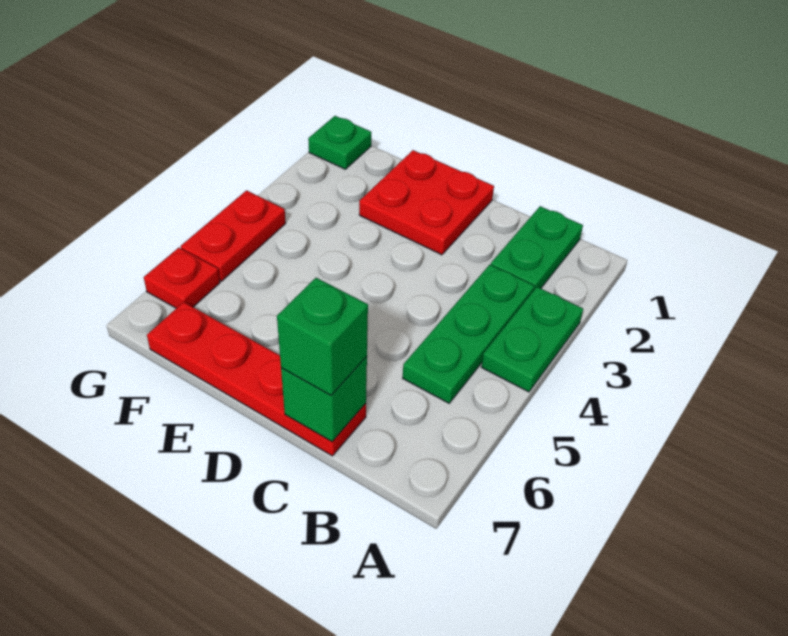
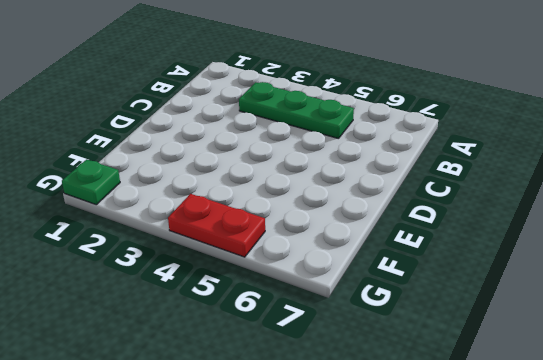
none -> green plate A3:A4 level 1
none -> green plate B1:B2 level 1

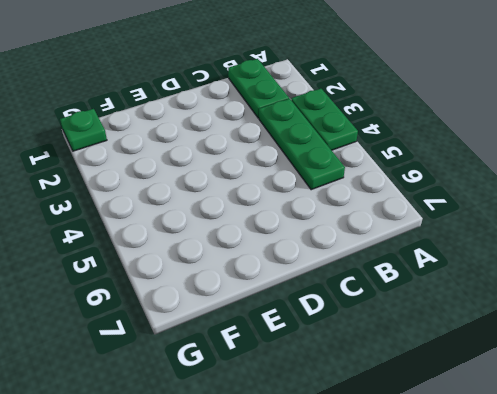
none -> red plate C7:F7 level 1
none -> red plate D1:E2 level 1

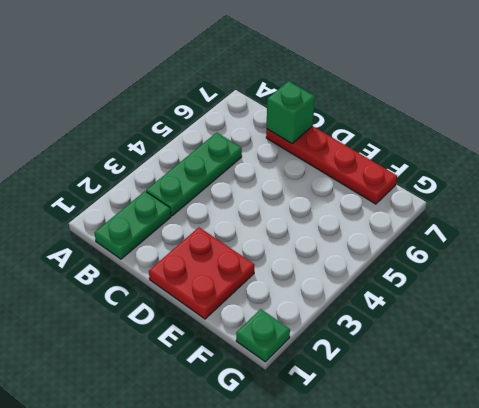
none -> green plate A3:A4 level 1
none -> red plate G4:G5 level 1

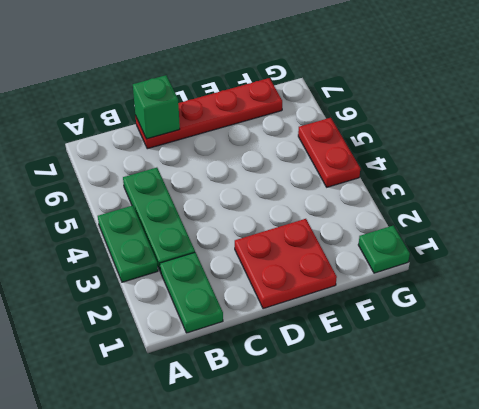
none -> red plate G6 level 1
none -> green brick C7 level 3

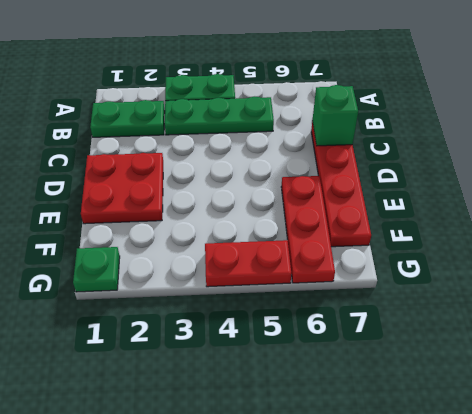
red plate E6:G6 level 1 -> red plate G6 level 1
none -> green brick C7 level 3

